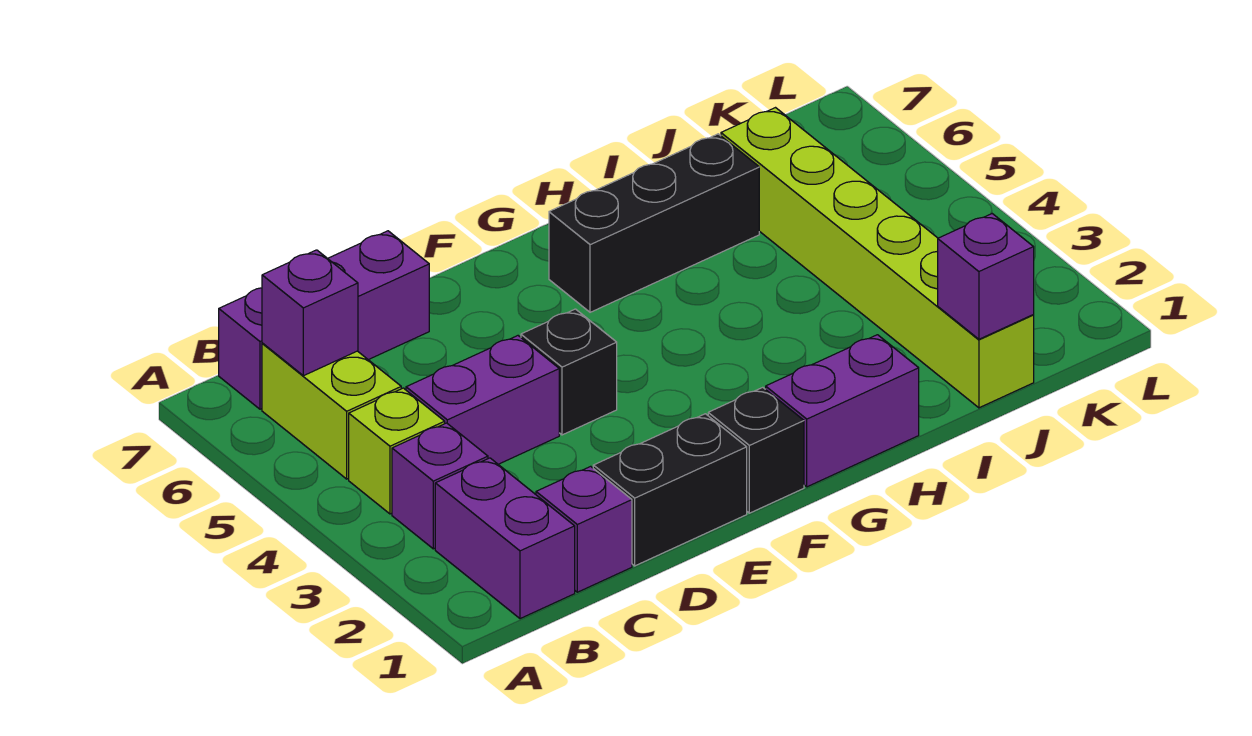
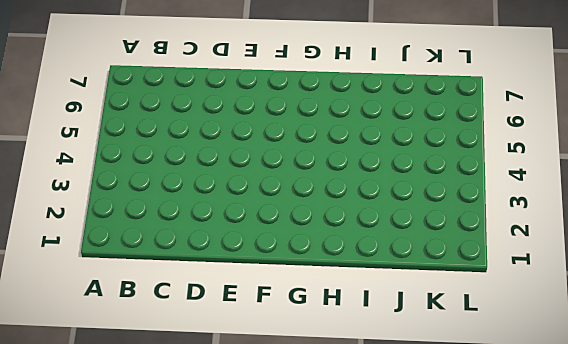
none -> purple brick B1:B2 level 1
none -> purple brick B3 level 1
none -> lime brick B4 level 1

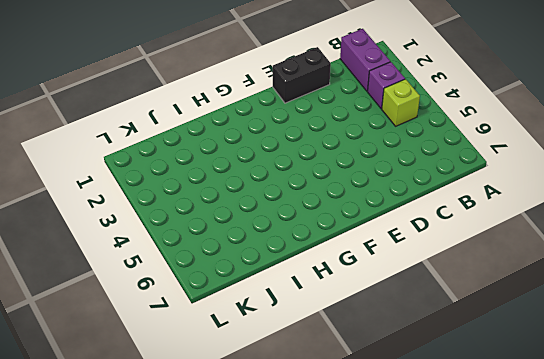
none -> lime brick B5:B6 level 1
none -> purple brick B7:D7 level 1
none -> purple brick C1 level 1

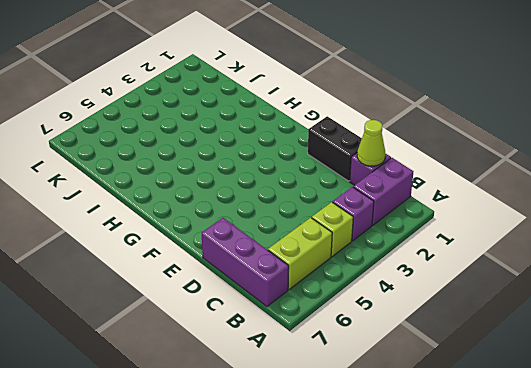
lime cone C1 level 2 -> none
none -> purple brick C4:D4 level 1
none -> black brick E4 level 1
none -> black brick F1 level 1

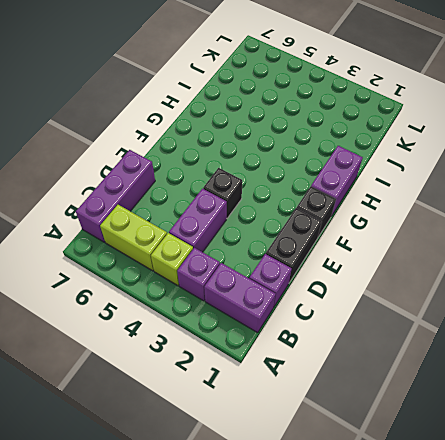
none -> black brick G6:I6 level 1
none -> lime brick J1:J6 level 1
none -> purple brick B6 level 2

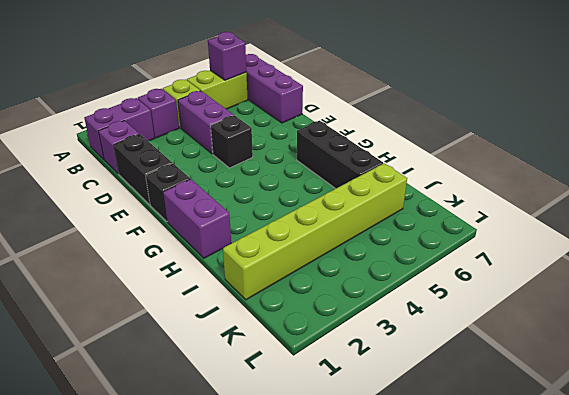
none -> purple brick J1 level 2

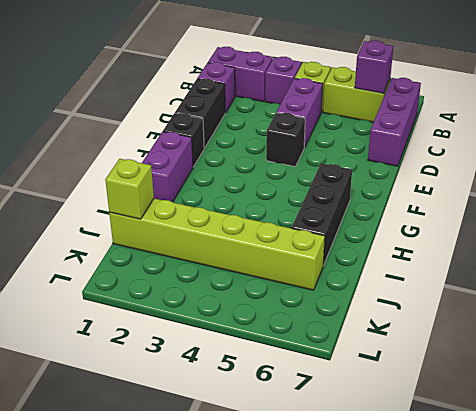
lime brick J1 level 2 -> purple brick J1 level 2

